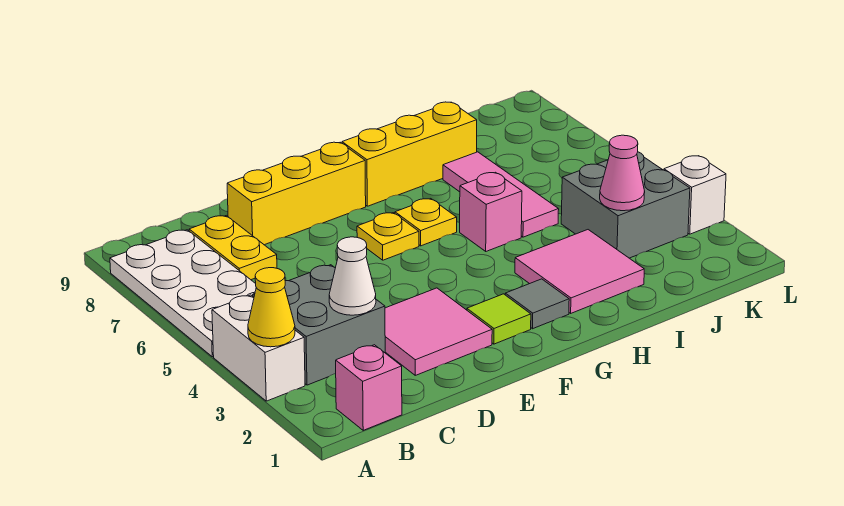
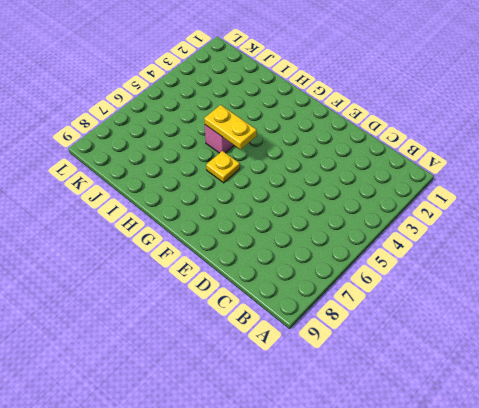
yellow plate G5:H5 level 2 -> yellow plate C7:C8 level 1
none -> white brick A3:A4 level 1
none -> white plate A5:B8 level 1
none -> pink brick B1 level 1

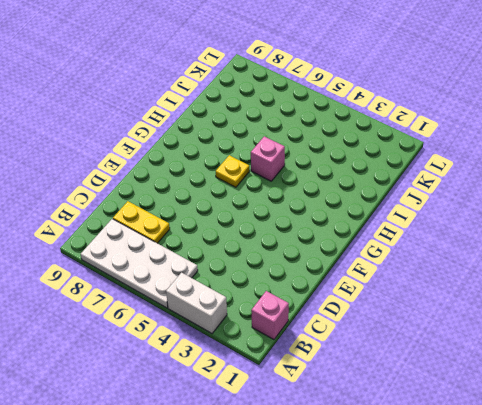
none -> grey brick B3:C4 level 1
none -> pink tile D2:E3 level 1
none -> yellow brick D8:F8 level 1

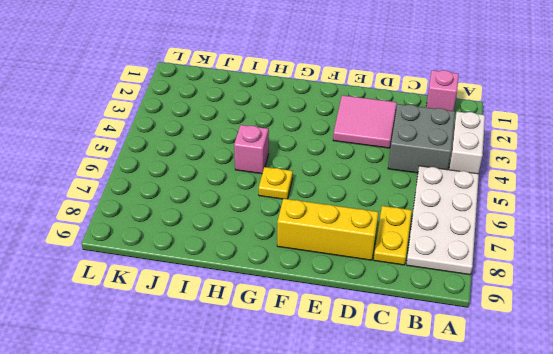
none -> lime tile F2 level 1
none -> yellow plate F6 level 1
none -> grey tile G2 level 1

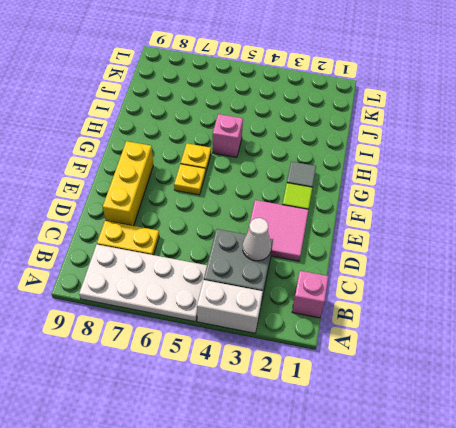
none -> yellow brick G8:I8 level 1
none -> pink tile H2:I3 level 1
none -> pink tile I5:I7 level 1

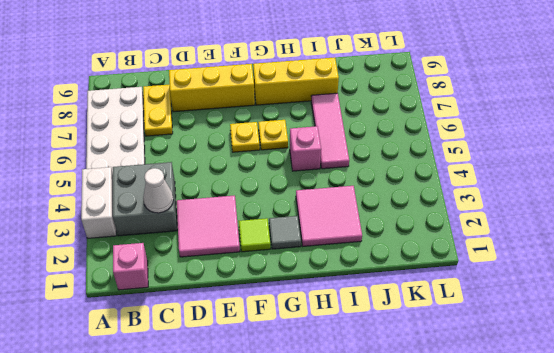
none -> grey brick J3:K4 level 1
none -> white brick L3 level 1
none -> yellow cone A3 level 2

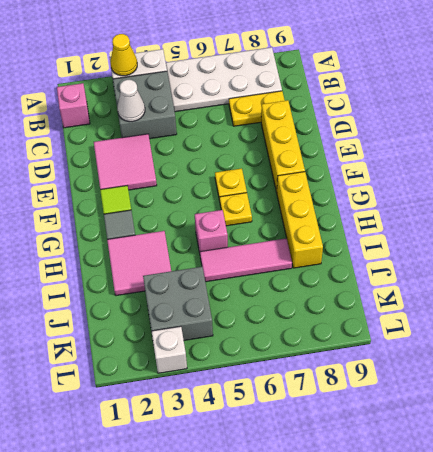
none -> pink cone J3 level 2

